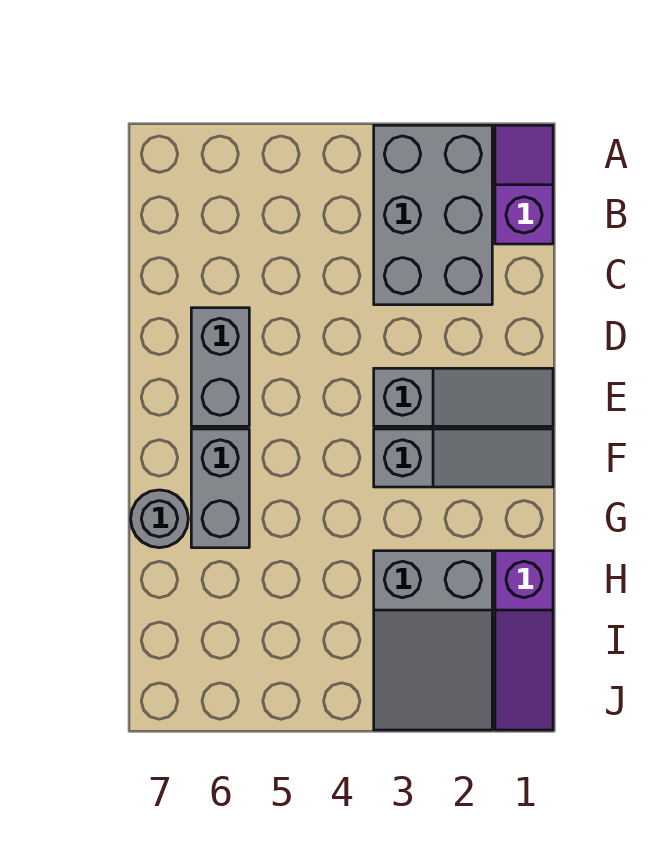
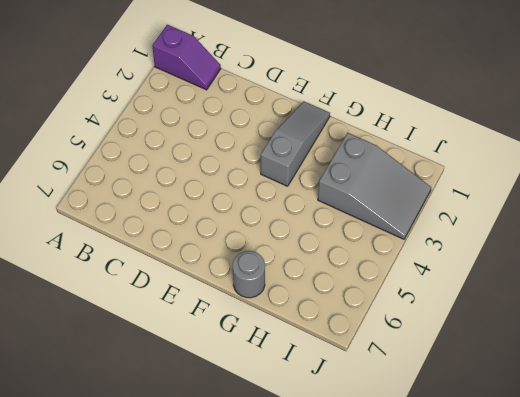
purple slope A1:B1 level 1 top A -> purple slope A1:B1 level 1 top B
none -> grey brick A2:C3 level 1
none -> grey brick D6:E6 level 1

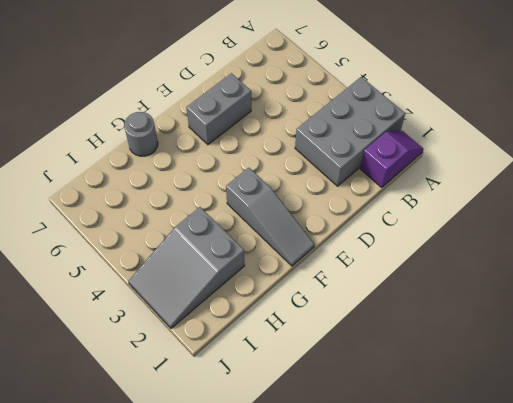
none -> grey slope E1:E3 level 1 top 3
none -> grey brick F6:G6 level 1

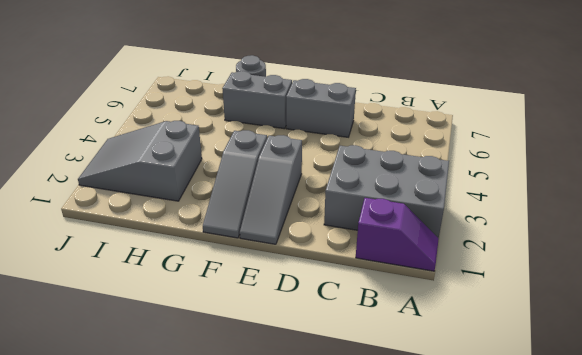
none -> purple slope H1:J1 level 1 top H

